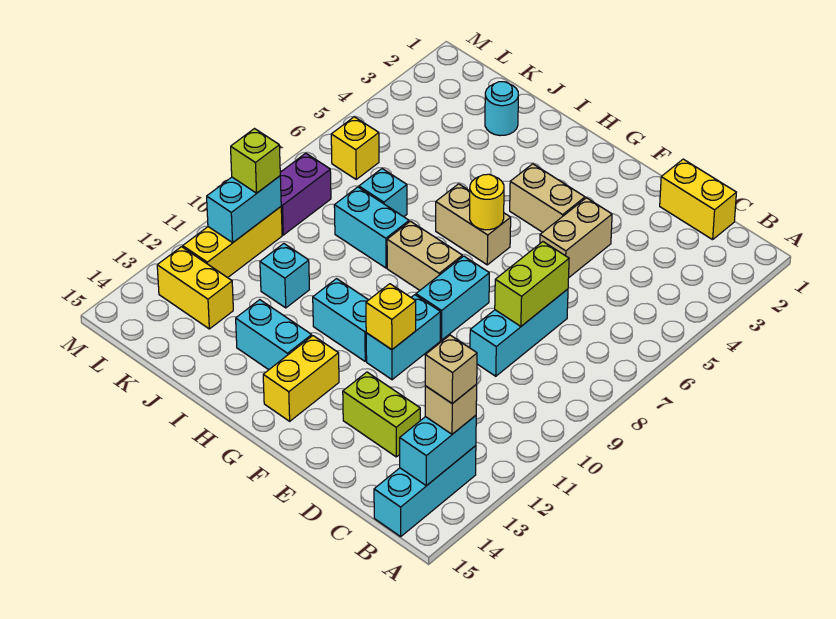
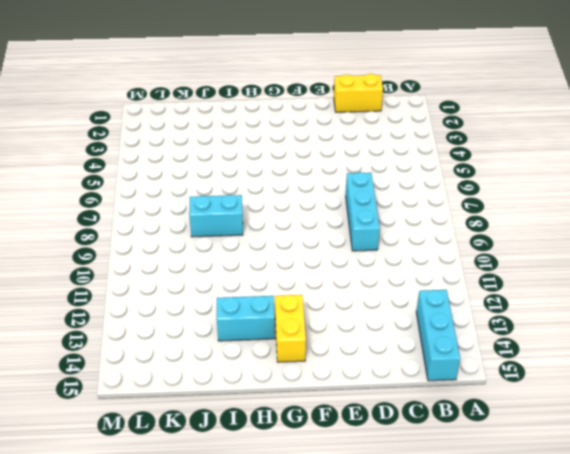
none -> lime brick D13:E13 level 1
none -> tan brick E4:E5 level 1
none -> tan brick F4:G4 level 1

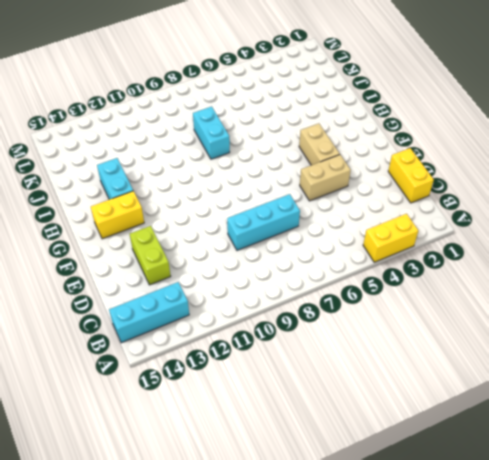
yellow brick A3:A4 level 1 -> yellow brick K13:L13 level 1
none -> cyan brick F8:F9 level 1
none -> cyan brick F10:F11 level 1
none -> tan brick G6:H6 level 1

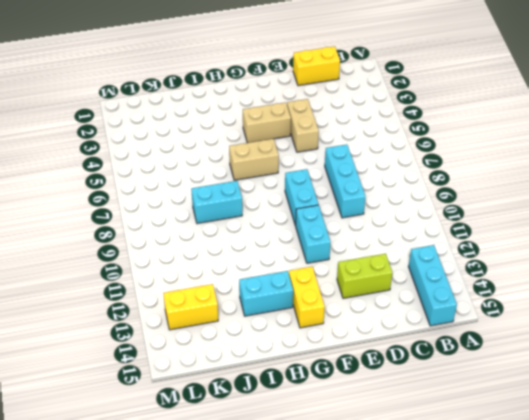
none -> tan brick G8:H8 level 1
none -> cyan brick G11:H11 level 1
none -> cyan round brick J2 level 1

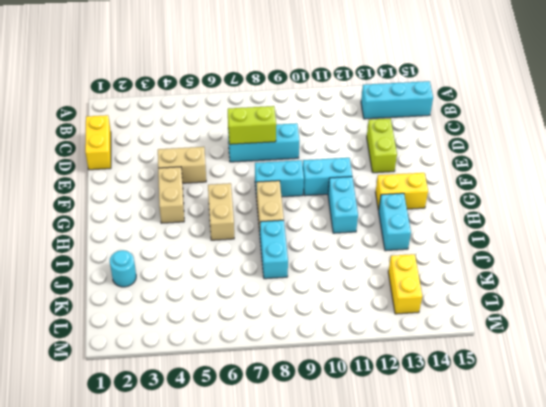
none -> cyan brick J7 level 1
none -> cyan brick J11 level 1
none -> yellow brick L6 level 1

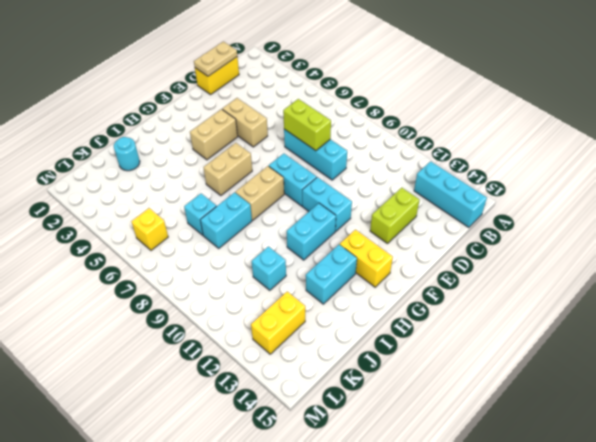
tan plate C1:D1 level 2 -> none
none -> purple brick L8:L9 level 1
none -> yellow brick L10:L12 level 1
none -> cyan brick B13:B14 level 2

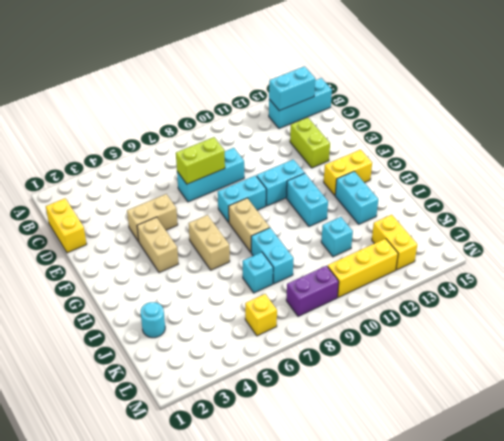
none -> yellow brick F11 level 2
none -> yellow round brick G6 level 2
none -> cyan brick L10:L11 level 2

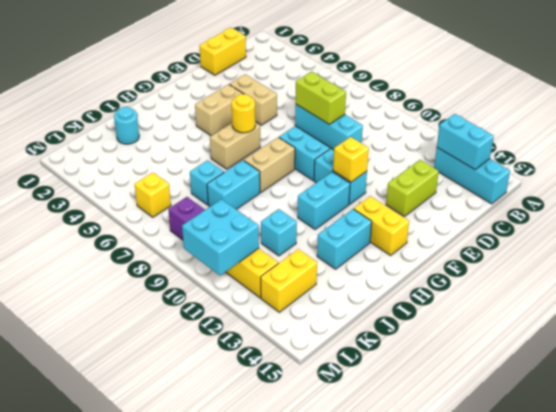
cyan brick L10:M11 level 2 -> cyan brick L10:L11 level 2
none -> tan brick B13 level 3
none -> lime brick L10 level 3
none -> tan brick B13 level 4

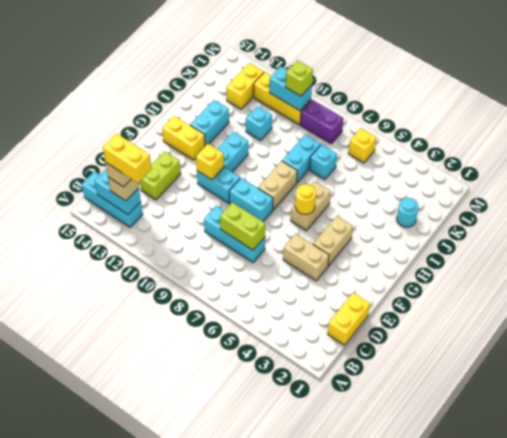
yellow brick B12:B13 level 5 -> none

